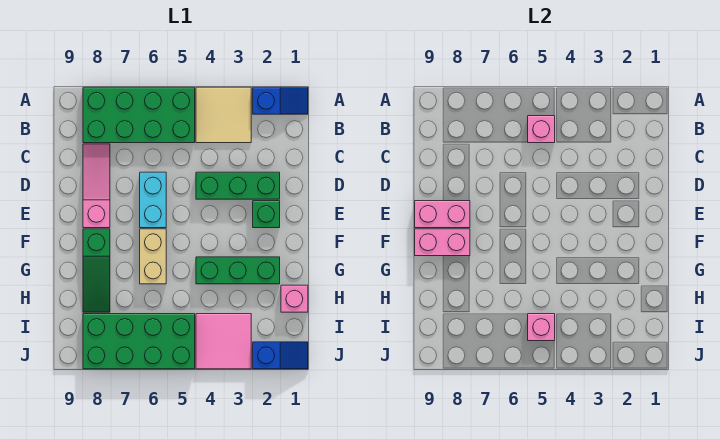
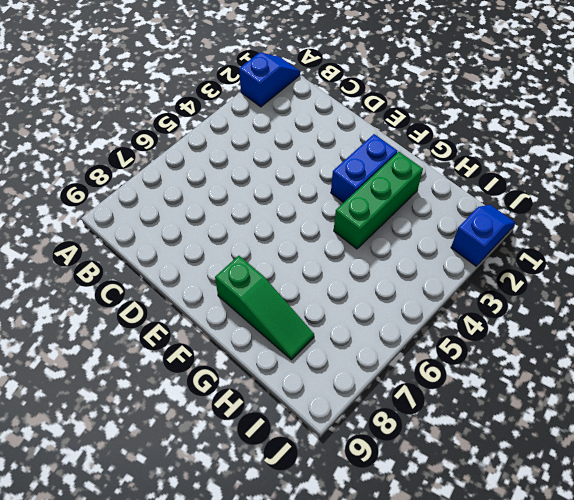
blue brick F2:F3 level 1 -> none
none -> tan tile A3:B4 level 1
none -> green brick A5:B8 level 1
none -> pink slope C8:E8 level 1 top E

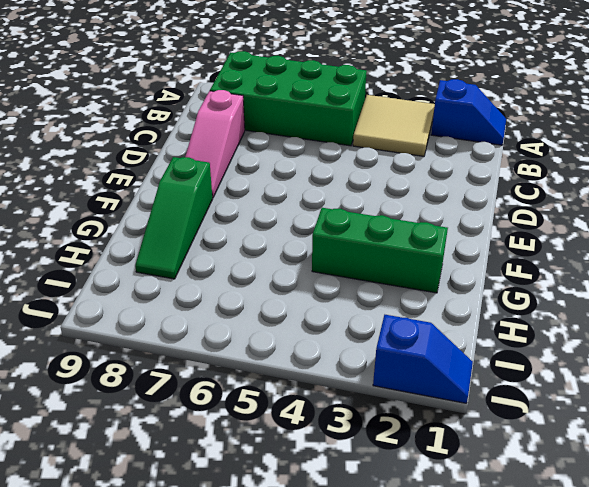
pink slope C8:E8 level 1 top C -> pink slope C8:E8 level 1 top E
none -> green brick D2:D4 level 1
none -> cyan brick D6:E6 level 1
none -> green brick E2 level 1

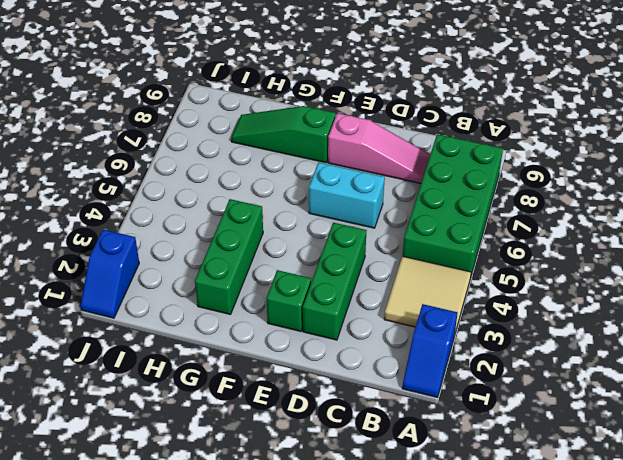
none -> tan brick F6:G6 level 1
none -> pink brick H1 level 1
none -> pink tile I3:J4 level 1

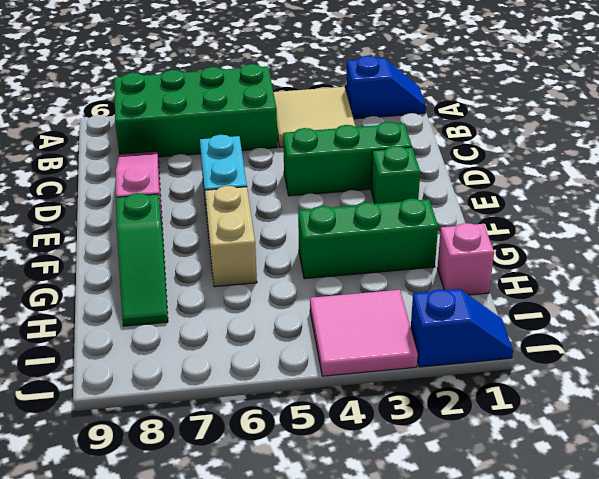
none -> green brick I5:J8 level 1
none -> pink brick B5 level 2
none -> pink brick E8:E9 level 2

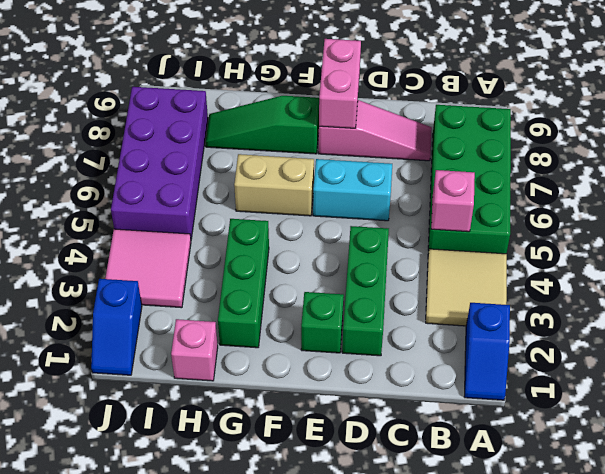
purple brick I5:J8 level 1 -> green brick I5:J8 level 1
none -> pink brick F8:F9 level 2
none -> pink brick I5 level 2

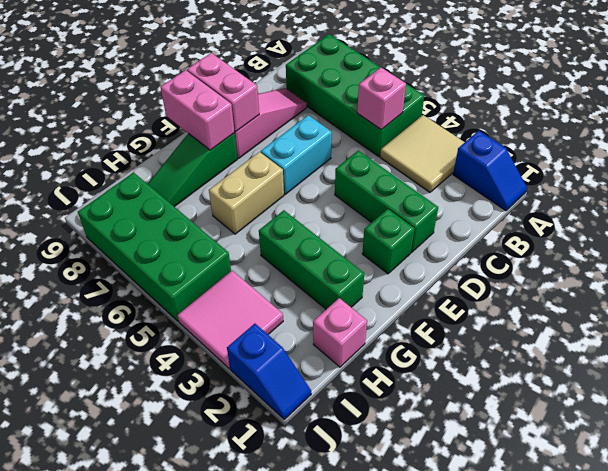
none -> pink brick I5 level 2

